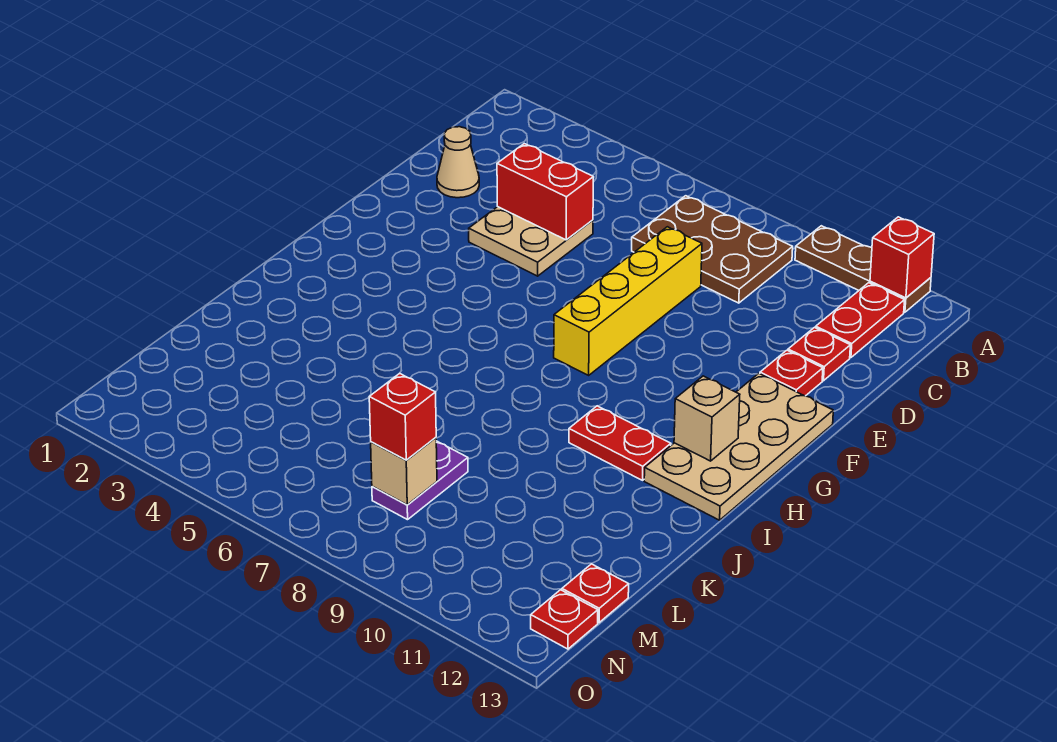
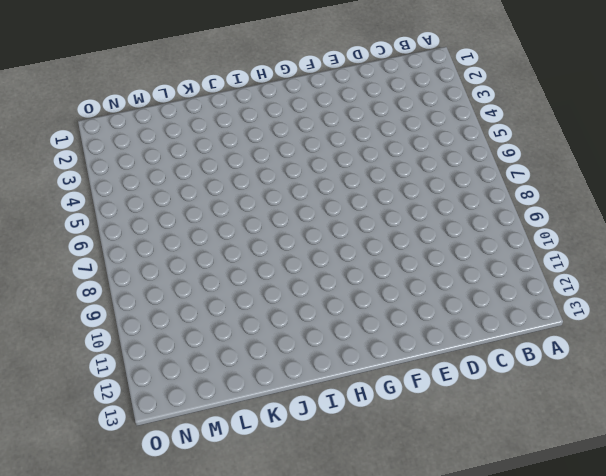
none -> brown plate A10:A12 level 1
none -> brown plate B7:C9 level 1
none -> red plate B12:C12 level 1

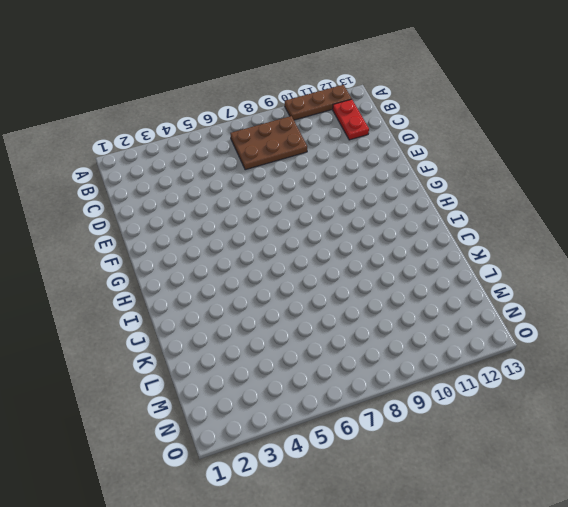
none -> tan cone D2 level 1
none -> tan plate D4:E5 level 1
none -> yellow brick D8:G8 level 1

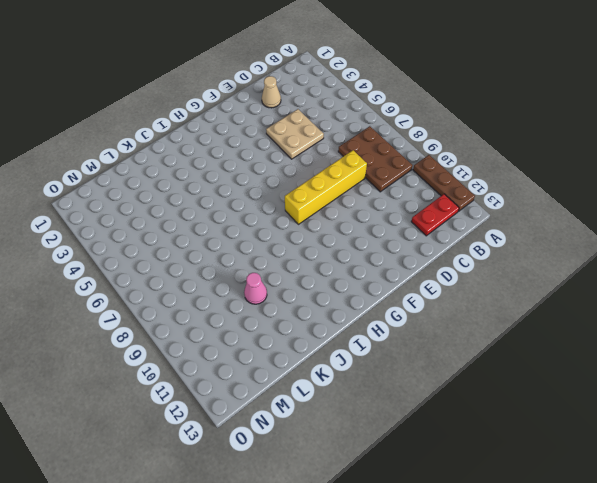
pink cone K10 level 1 -> none
none -> red plate D12 level 1
none -> red plate E12 level 1
none -> tan plate F12:I13 level 1

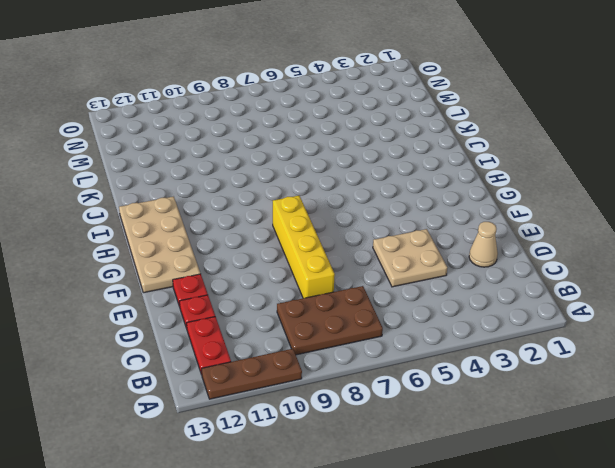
none -> red plate I10:I11 level 1
none -> purple plate L8:M8 level 1
none -> red plate M13 level 1

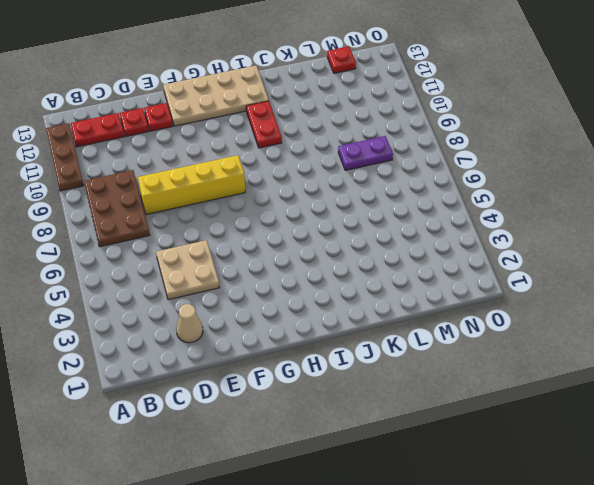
none -> red plate N13 level 1
none -> red brick A12 level 2
none -> red brick D4:D5 level 2

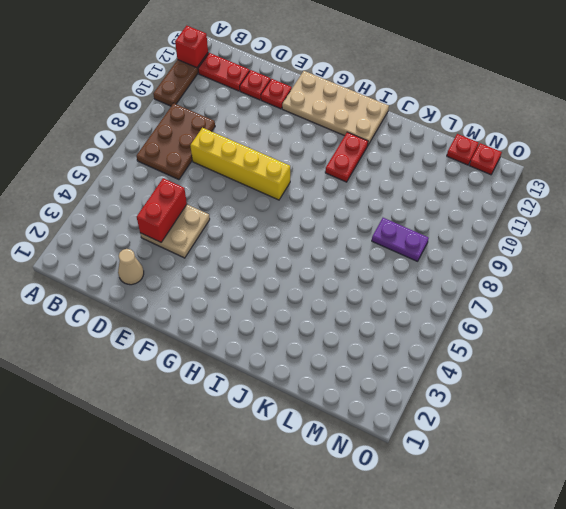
none -> tan brick H12 level 2
none -> tan brick M8 level 2
none -> red brick M8 level 3

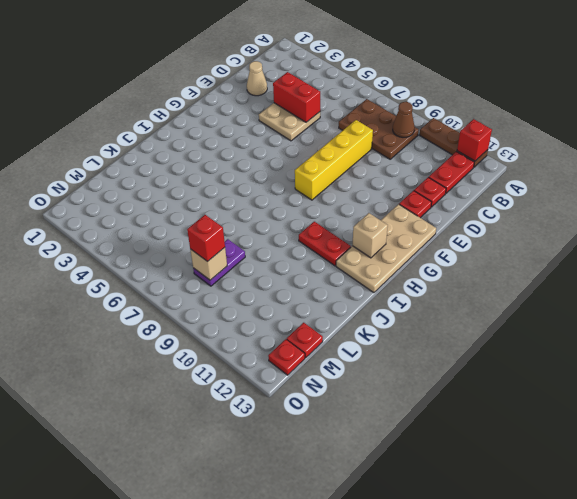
brown cone B9 level 2 -> none

